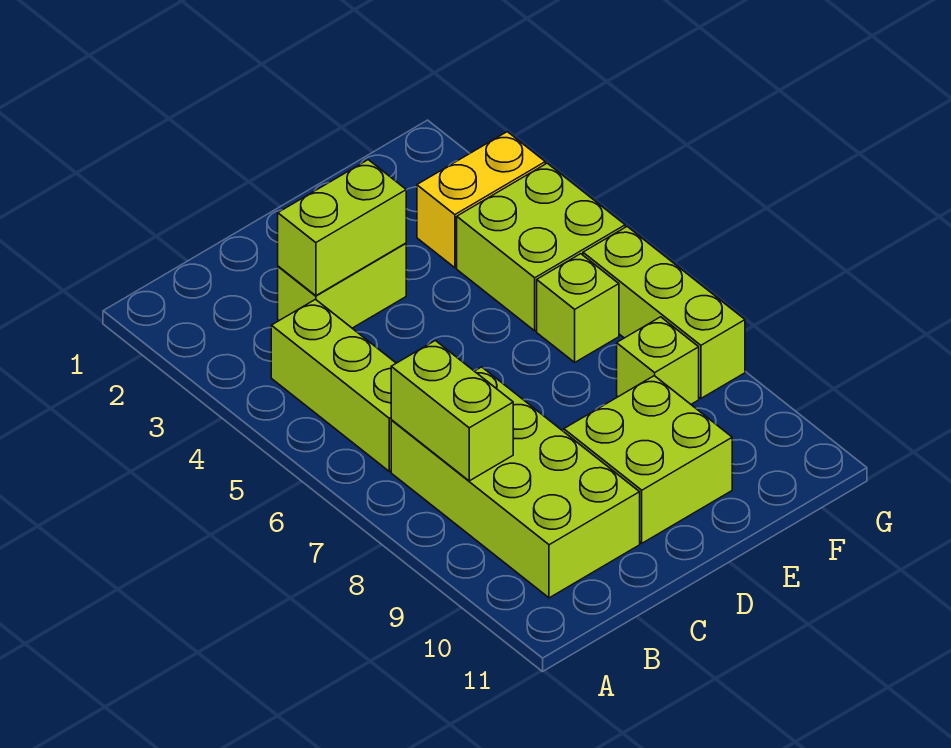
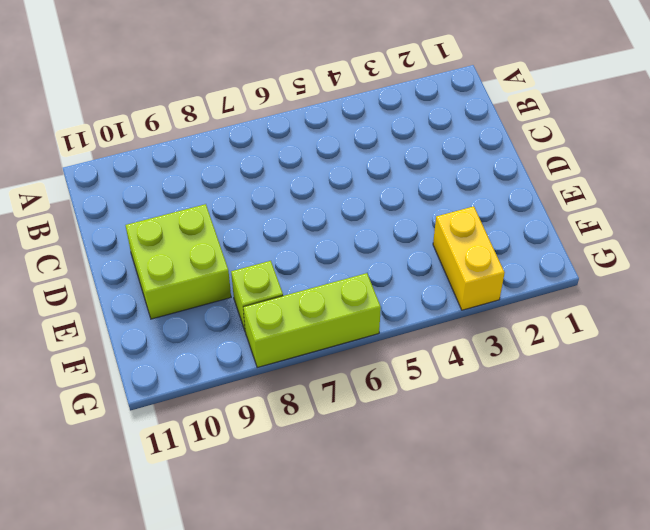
none -> lime brick B4:B6 level 1
none -> lime brick B7:C10 level 1

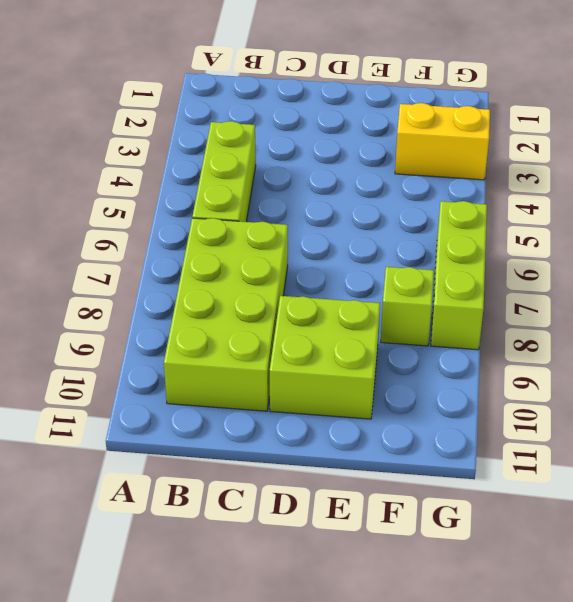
none -> lime brick C3:D3 level 1
none -> lime brick F4:G5 level 1

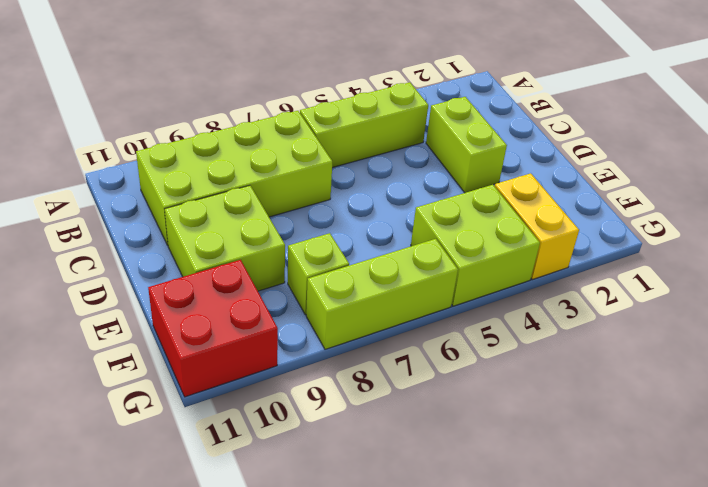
red brick F10:G11 level 1 -> none
none -> lime brick F6 level 1
none -> lime brick B7:B8 level 2

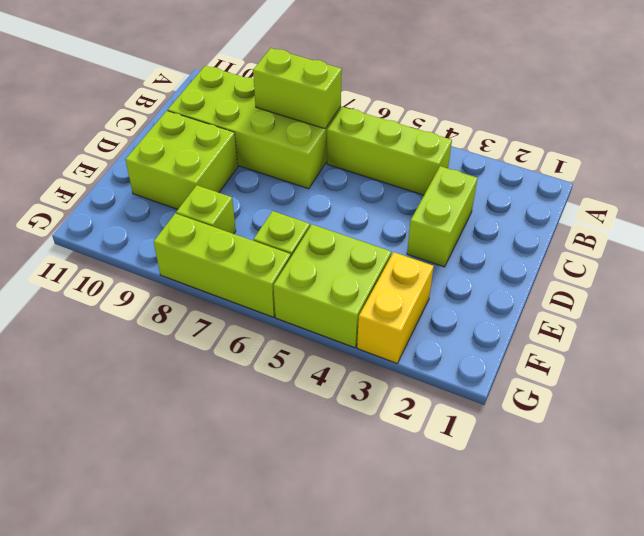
none -> lime brick C3:D3 level 2

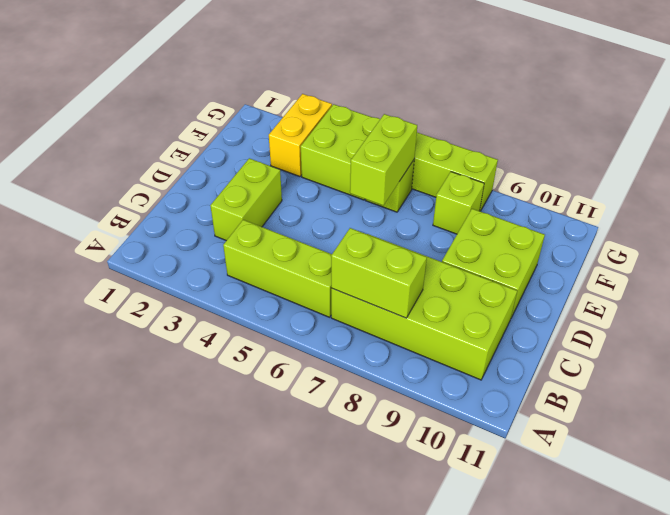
lime brick E6:F6 level 2 -> lime brick C3:D3 level 2

